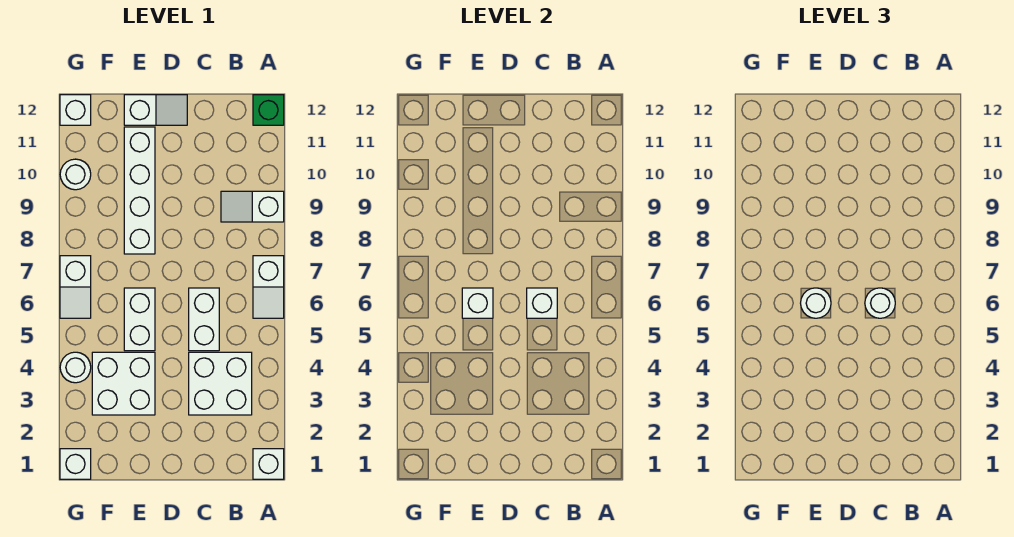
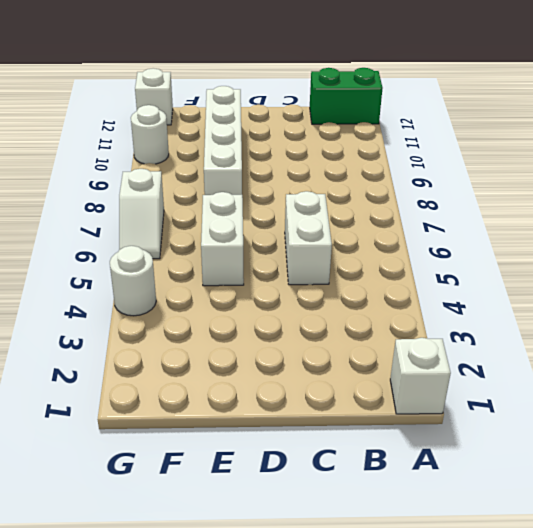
green brick A12:B12 level 1 -> green brick A12 level 1
none -> white slope A6:A7 level 1 top 7
none -> white slope A9:B9 level 1 top A
none -> white brick B3:C4 level 1

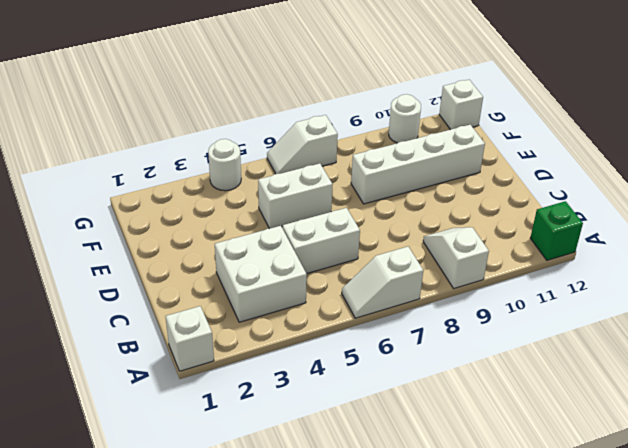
none -> white slope D12:E12 level 1 top E
none -> white brick E3:F4 level 1
none -> white brick G1 level 1

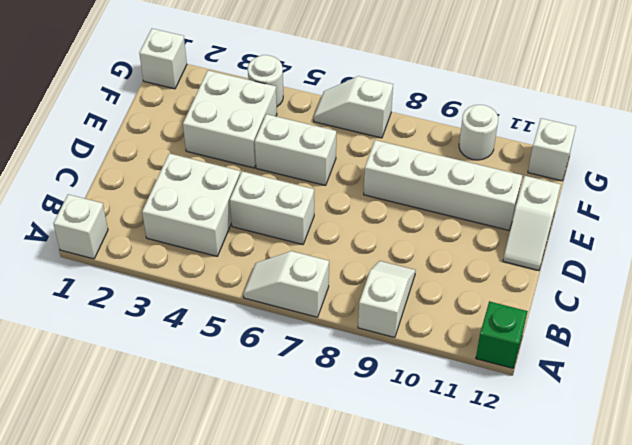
none -> white brick C6 level 2
none -> white brick E6 level 2
none -> white round brick C6 level 3

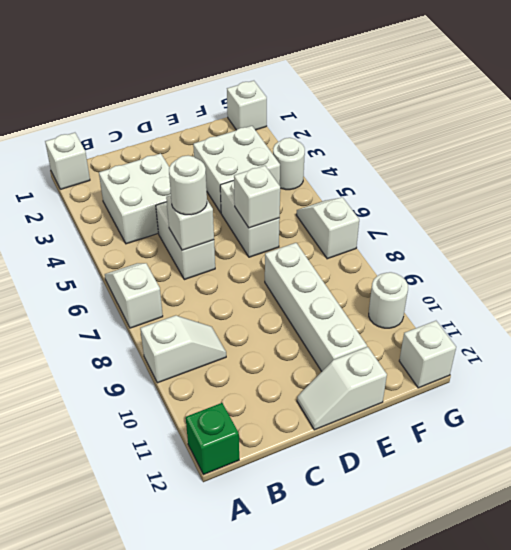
none -> white round brick E6 level 3

